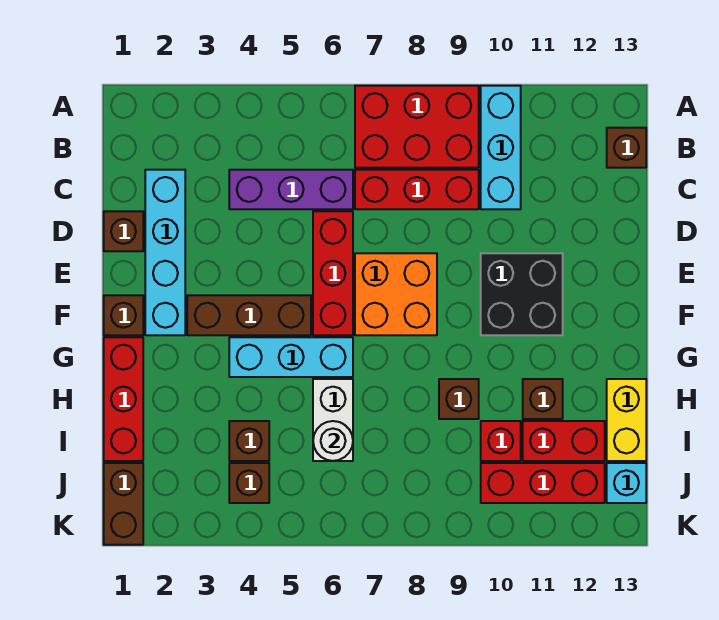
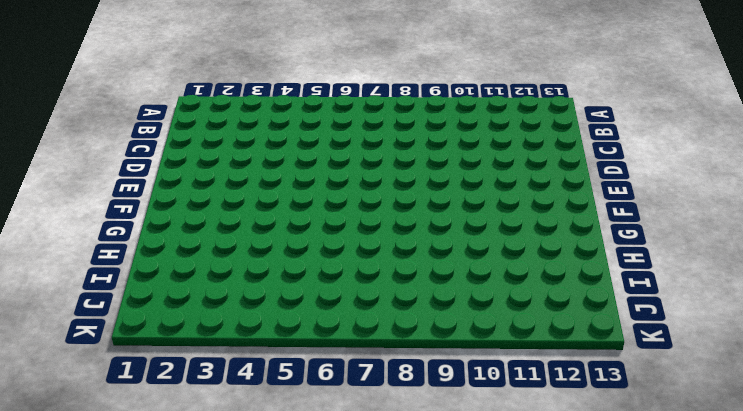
none -> red brick A7:B9 level 1
none -> cyan brick A10:C10 level 1
none -> brown brick B13 level 1

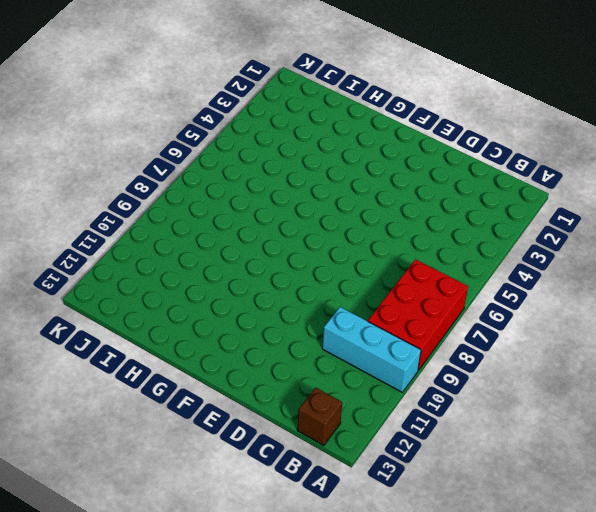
none -> cyan brick C2:F2 level 1
none -> purple brick C4:C6 level 1
none -> red brick C7:C9 level 1

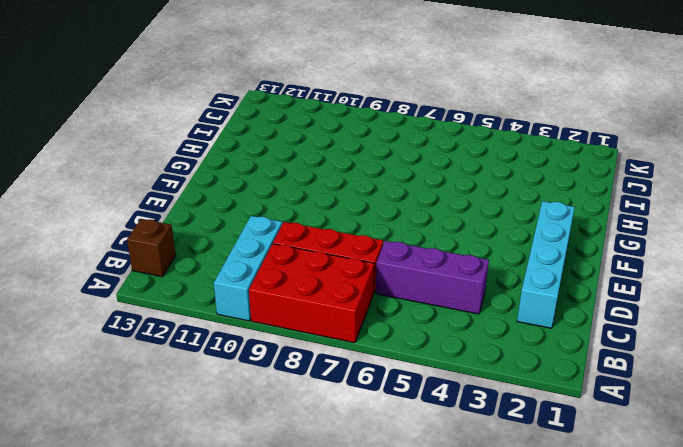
none -> brown brick D1 level 1
none -> red brick D6:F6 level 1
none -> orange brick E7:F8 level 1

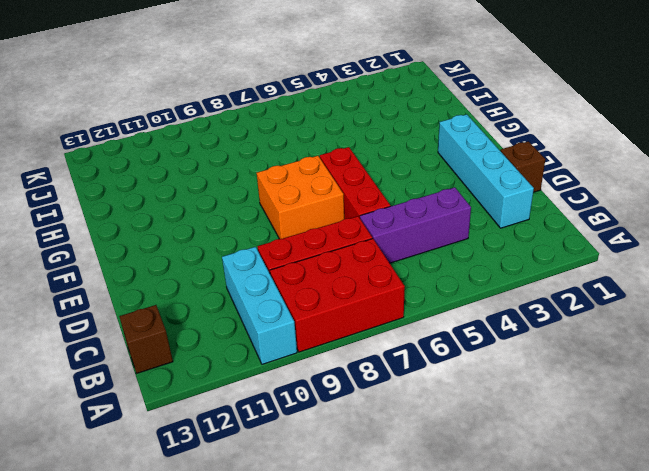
none -> black brick E10:F11 level 1
none -> brown brick F1 level 1
none -> brown brick F3:F5 level 1

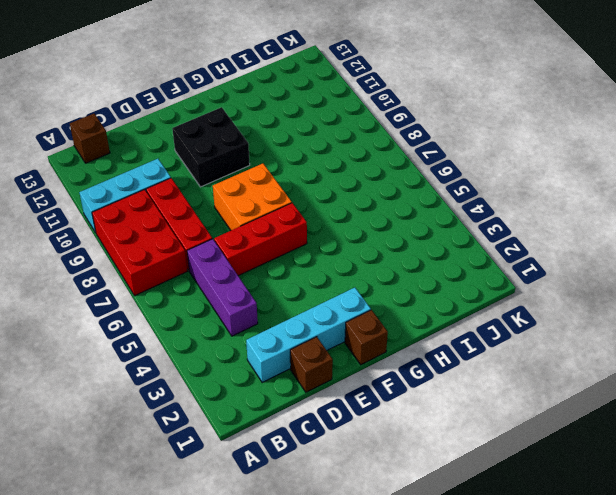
none -> brown brick F3:F5 level 1
none -> red brick G1:I1 level 1
none -> cyan brick G4:G6 level 1

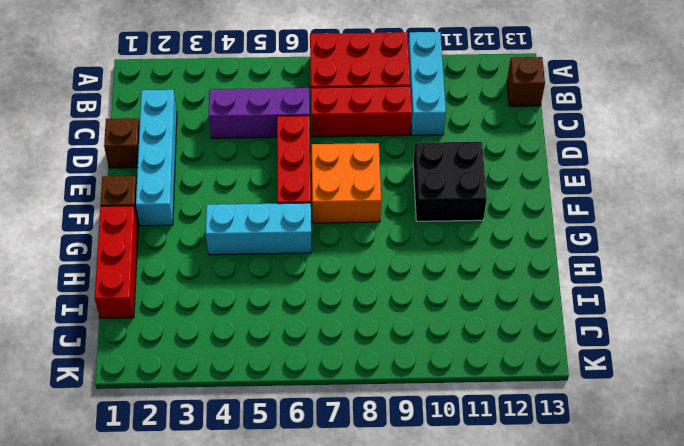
none -> brown brick F3:F5 level 1
none -> white brick H6:I6 level 1
none -> brown brick H9 level 1

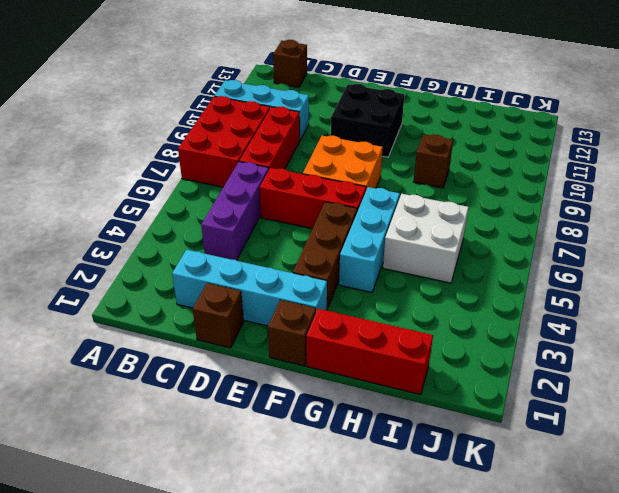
white brick H5:I6 level 1 -> white brick H6:I6 level 1
none -> brown brick H11 level 1
none -> yellow brick H13:I13 level 1
none -> brown brick I4 level 1

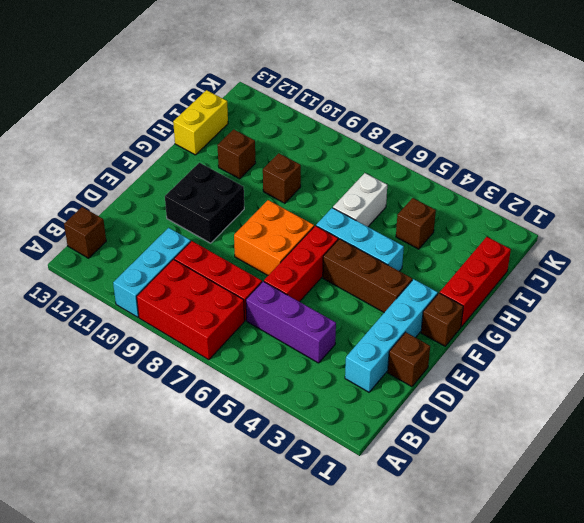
none -> red brick I10 level 1
none -> red brick I11:I12 level 1
none -> brown brick J1:K1 level 1

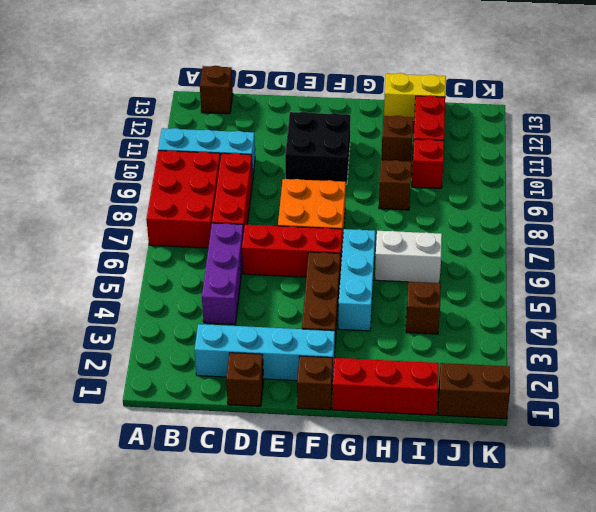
none -> brown brick J4 level 1
none -> red brick J10:J12 level 1
none -> cyan brick J13 level 1

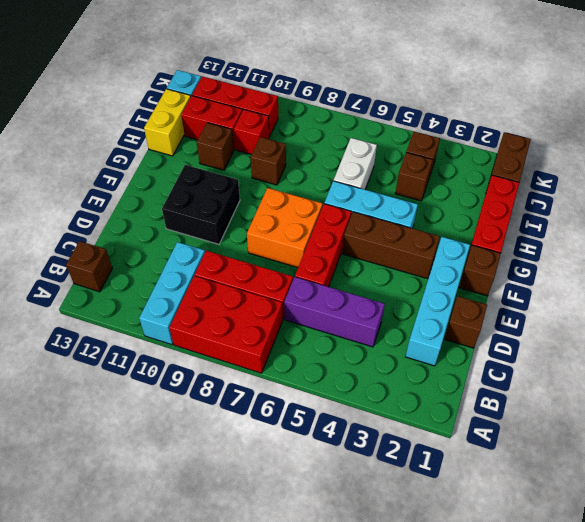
none -> white round brick I6 level 2

